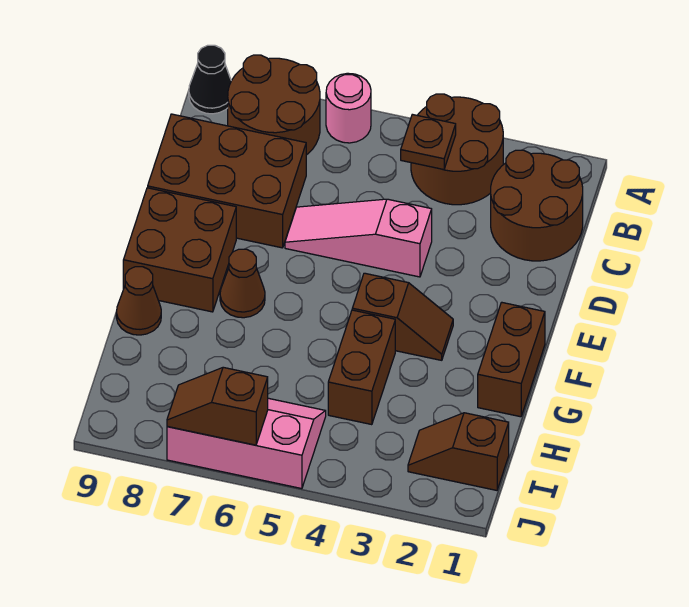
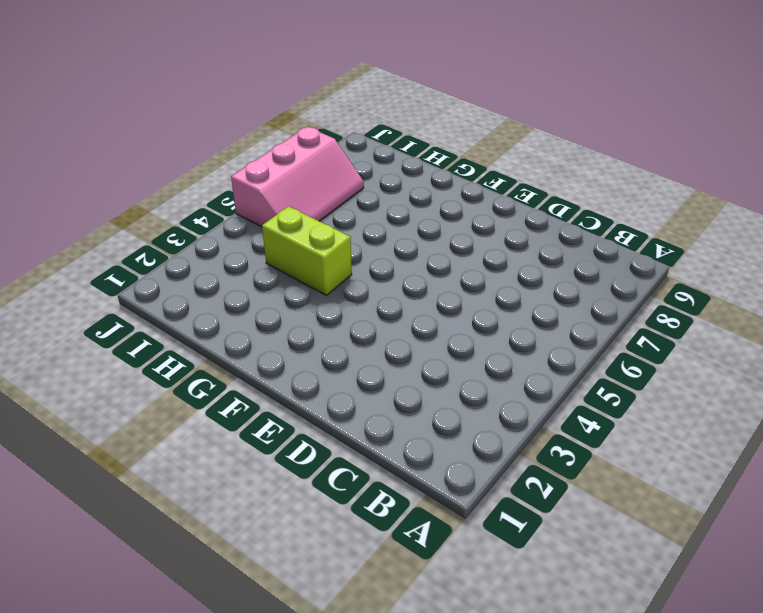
lime brick G4:H4 level 1 -> brown brick G4:H4 level 1
none -> brown round brick A3:B4 level 1
none -> pink round brick A6 level 1
none -> brown round brick A7:B8 level 1

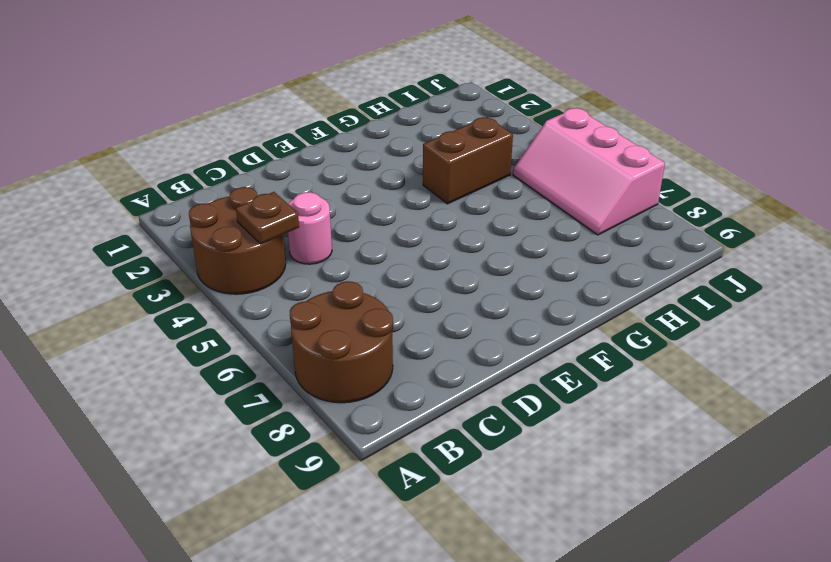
pink round brick C4 level 1 -> pink round brick A6 level 1
none -> black cone A9 level 1
none -> brown round brick B1:C2 level 1
none -> brown brick C7:D9 level 1

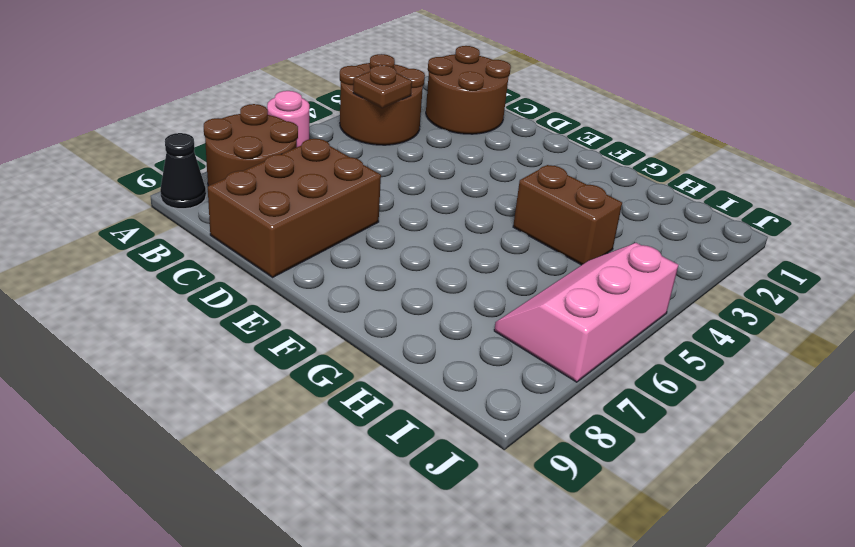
none -> pink slope D4:D6 level 1 top 4
none -> brown brick E8:F9 level 1
none -> brown brick F1:G1 level 1

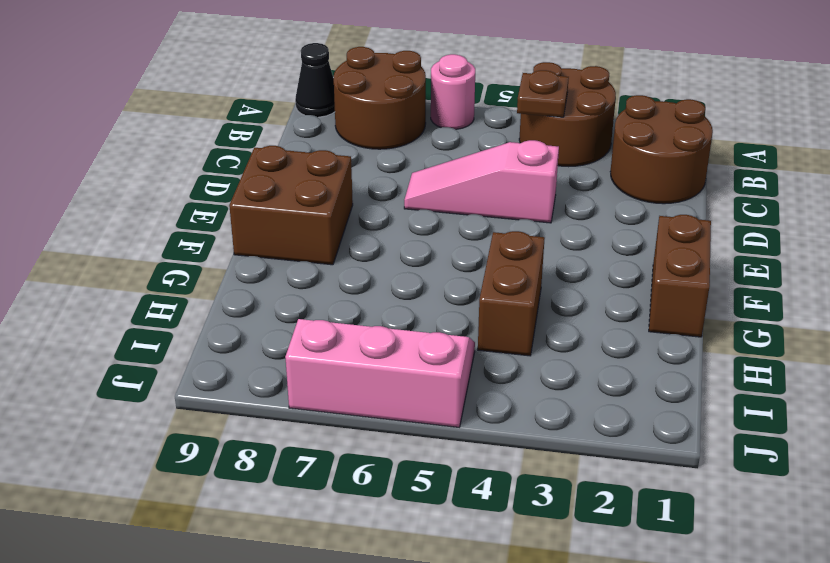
none -> brown brick C7:D9 level 1
none -> brown slope F3:F4 level 1 top 4
none -> brown cone F7 level 1

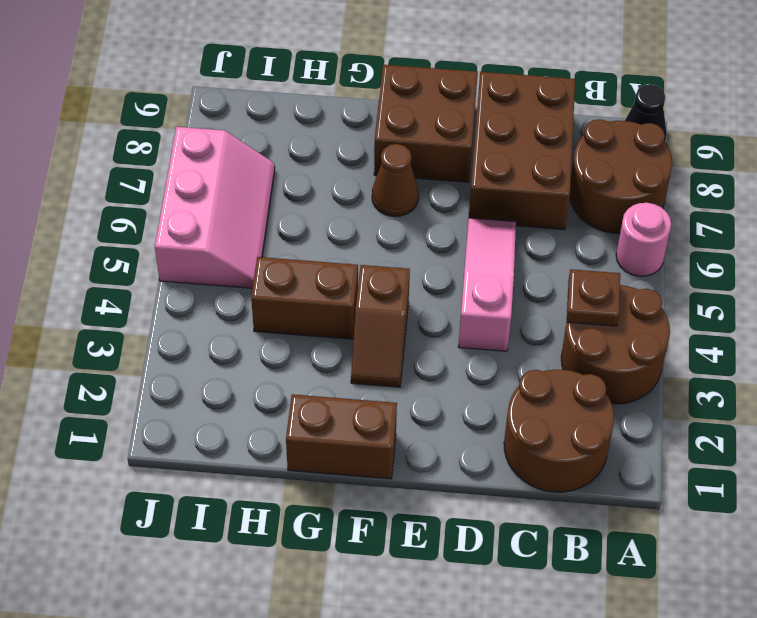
none -> brown cone G9 level 1
none -> brown slope I1:I2 level 1 top 1
none -> brown slope J6:J7 level 2 top 6

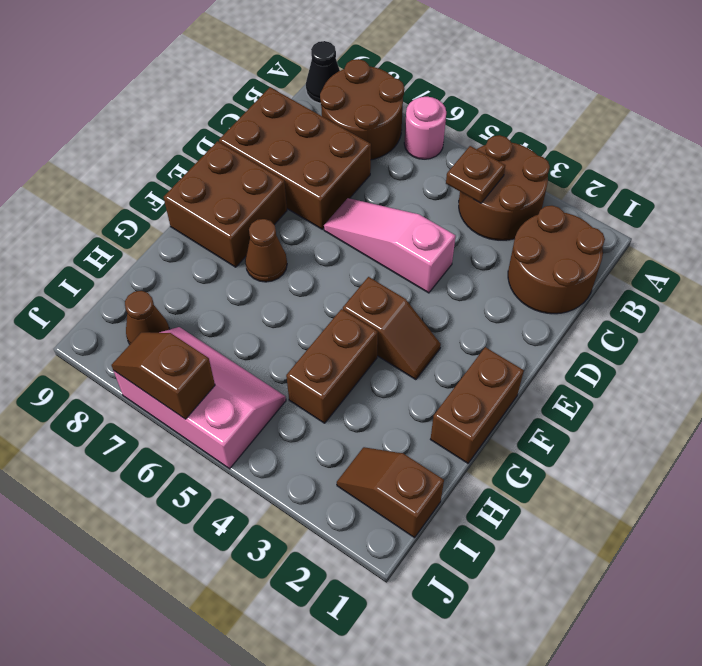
brown cone I8 level 1 -> brown cone G9 level 1

